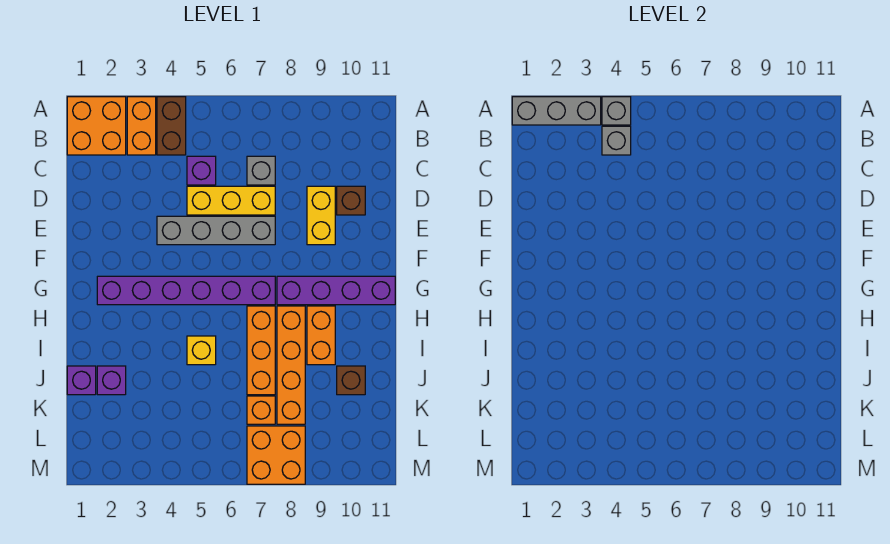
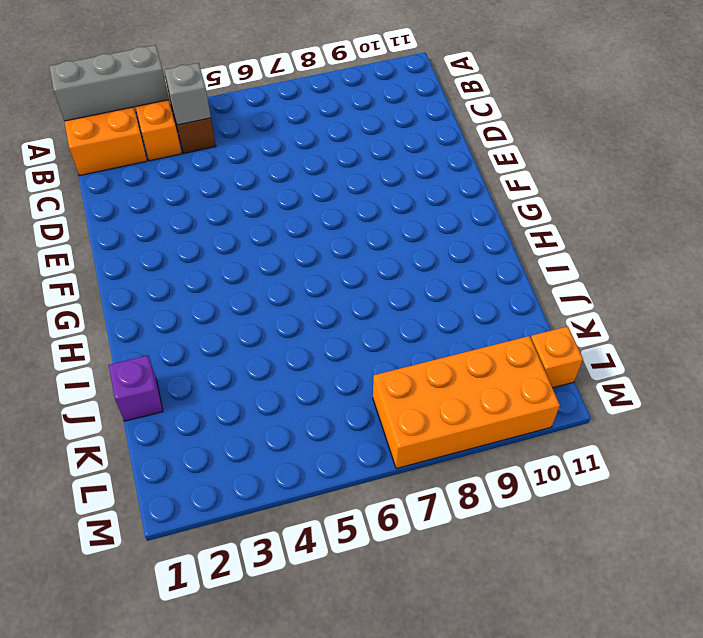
orange brick L7:M10 level 1 -> orange brick L7:M8 level 1
orange brick L11 level 1 -> orange brick K7 level 1
none -> purple brick C5 level 1
none -> grey brick C7 level 1
none -> yellow brick D5:D7 level 1

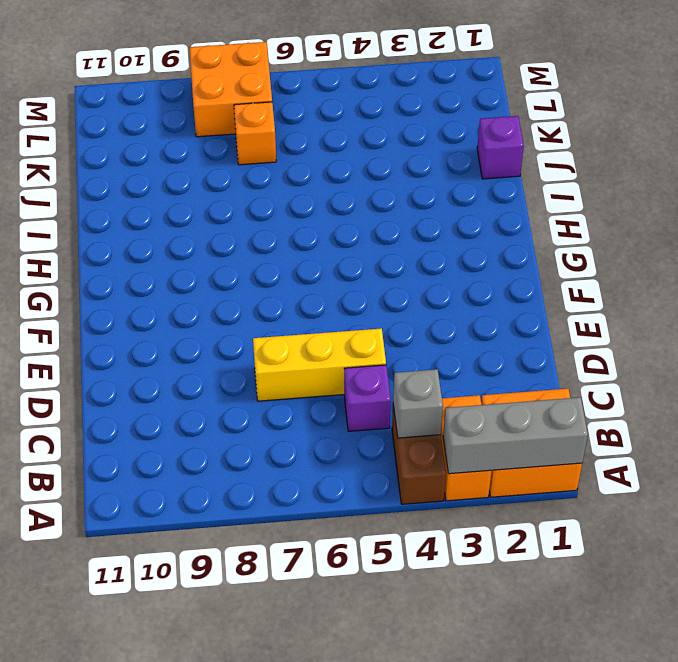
none -> grey brick C7 level 1
none -> yellow brick D9:E9 level 1
none -> brown brick D10 level 1

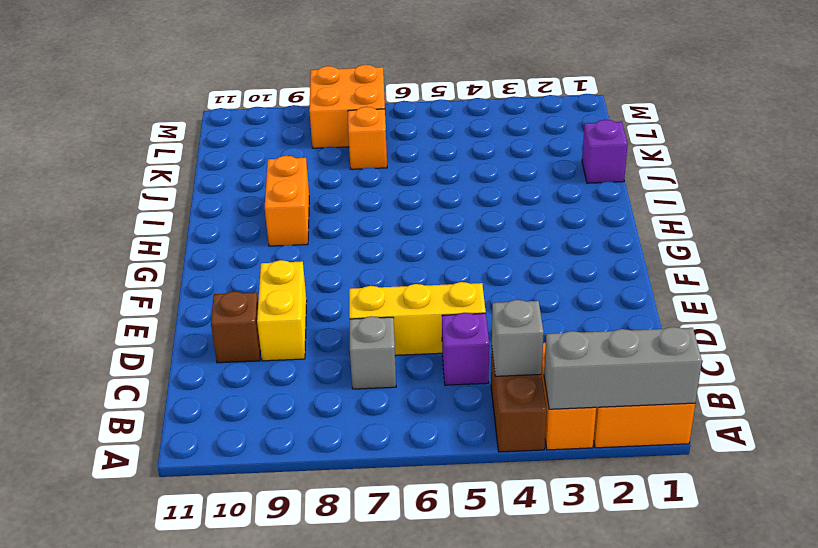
none -> grey brick E4:E7 level 1
none -> purple brick G2:G7 level 1
none -> purple brick G8:G11 level 1

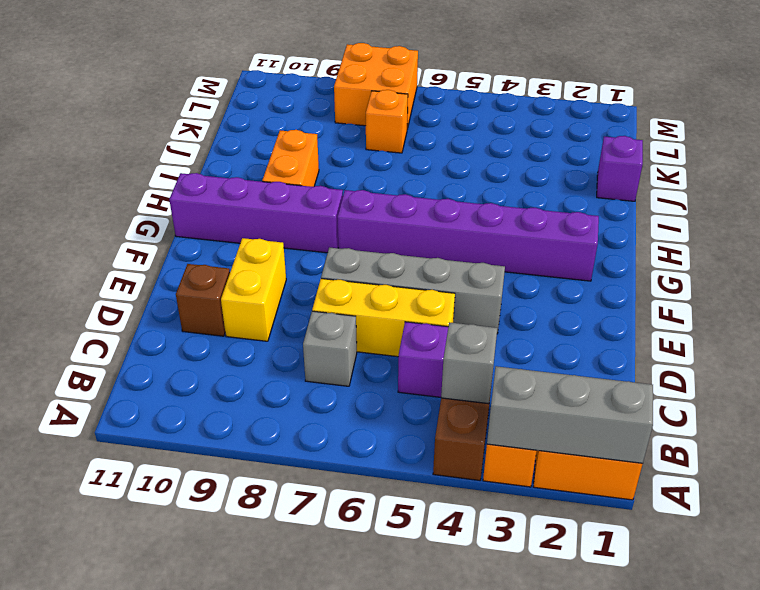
none -> orange brick H7:J7 level 1
none -> orange brick H8:K8 level 1
none -> yellow brick I5 level 1

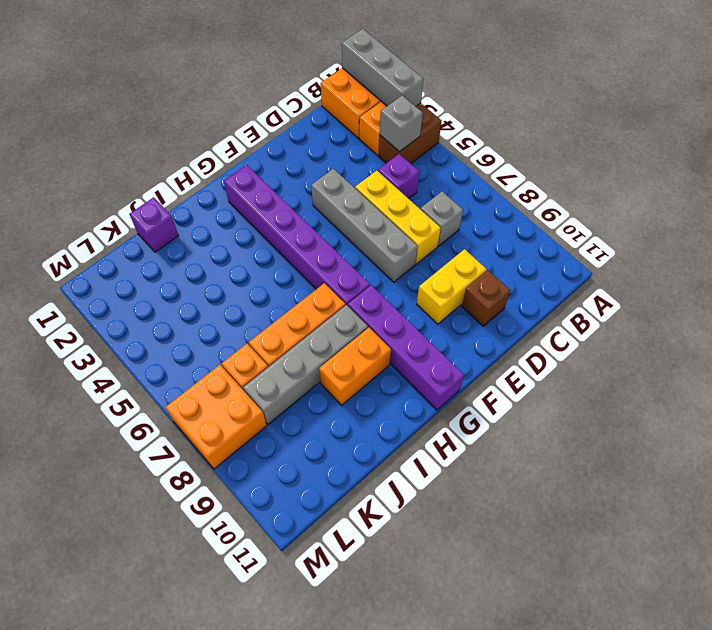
grey brick H8:K8 level 1 -> orange brick H8:K8 level 1
none -> yellow brick I5 level 1
none -> purple brick J2 level 1
none -> brown brick J10 level 1

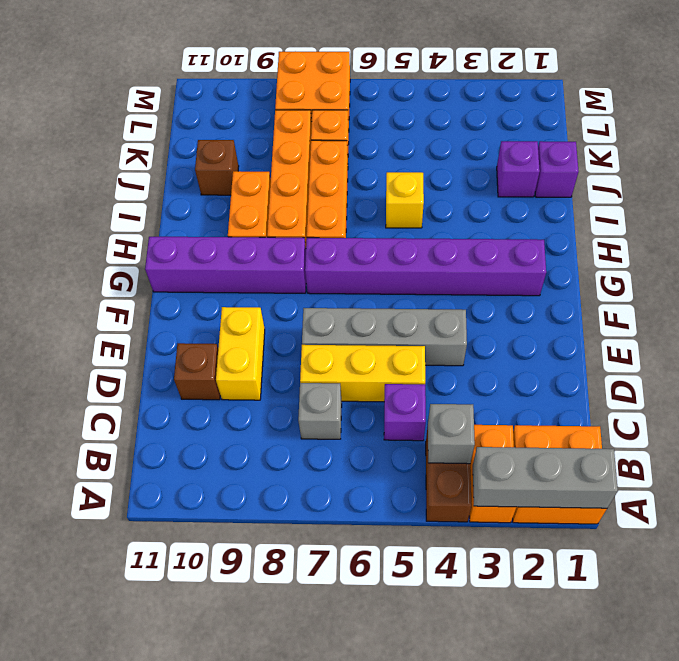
none -> grey brick A4 level 2

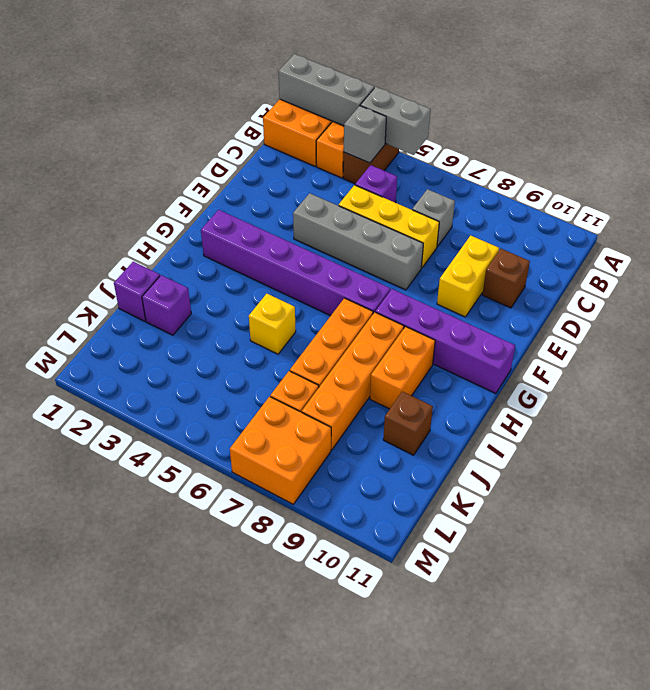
grey brick A4:A5 level 2 -> grey brick A4 level 2

